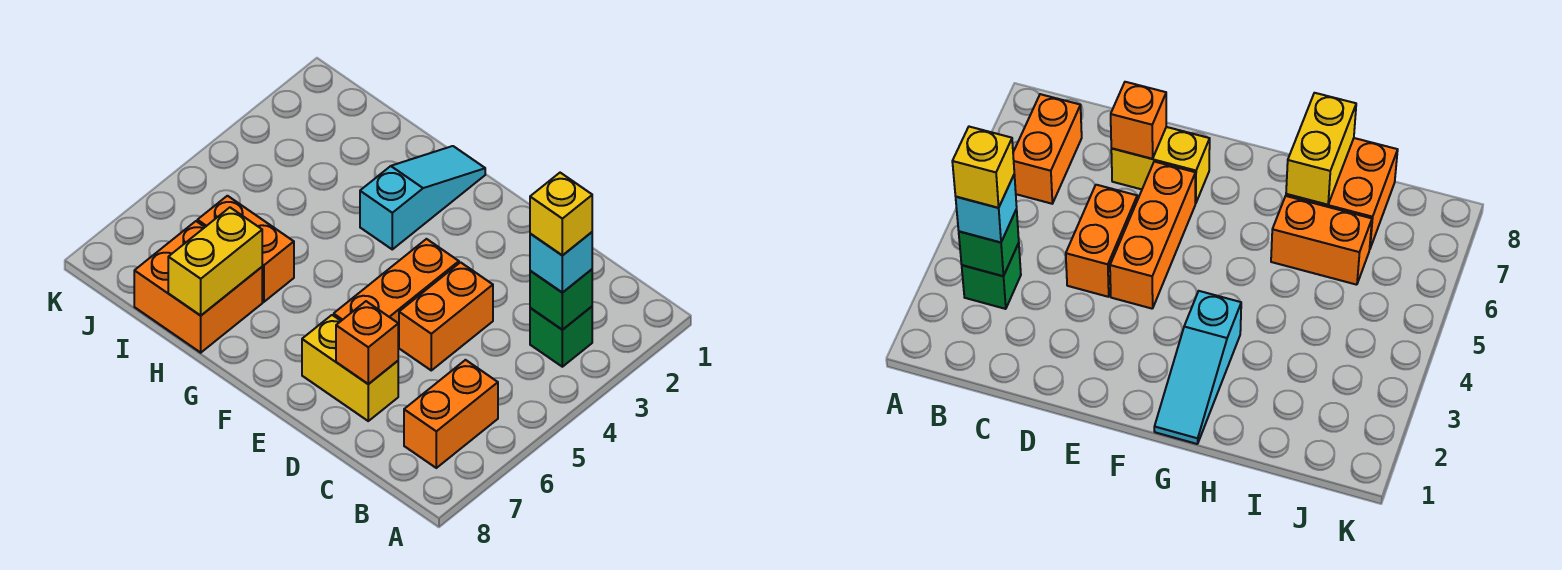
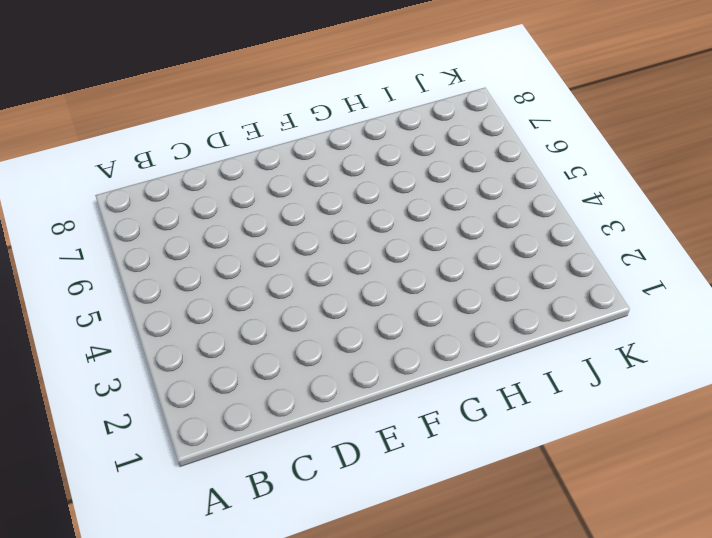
none -> green brick B3 level 1
none -> orange brick B6:B7 level 1
none -> orange brick D4:D5 level 1

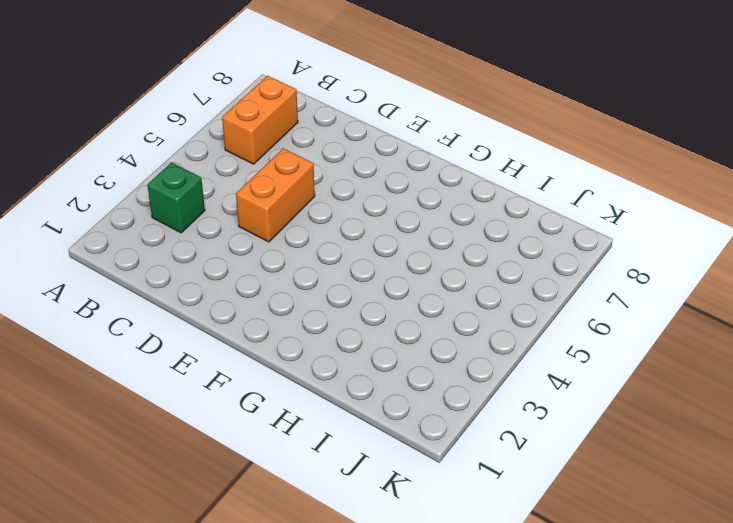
none -> yellow brick D7:E7 level 1
none -> orange brick E4:E6 level 1
none -> cyan slope G1:G3 level 1 top 3

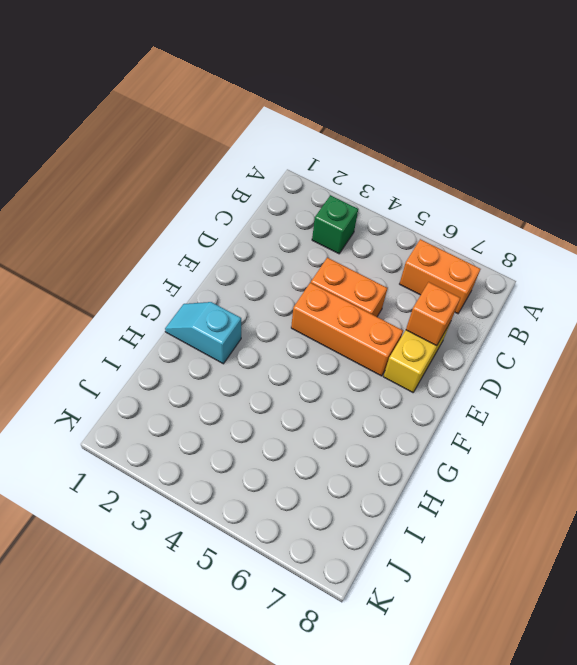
cyan slope G1:G2 level 1 top 2 -> cyan slope G1:G3 level 1 top 3
none -> orange brick H6:I6 level 1
none -> orange brick H7:I8 level 1
none -> green brick B3 level 2

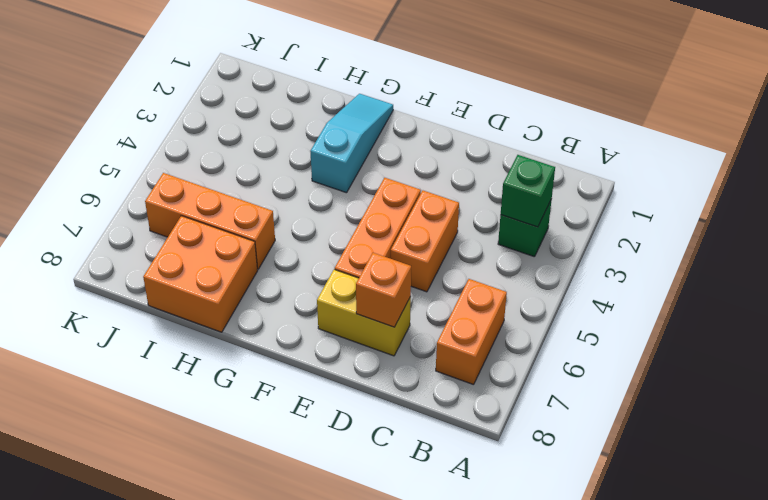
orange brick H6:J6 level 1 -> orange brick H6:I6 level 1
none -> yellow brick H7:H8 level 2
none -> cyan brick B3 level 3
none -> yellow brick B3 level 4

